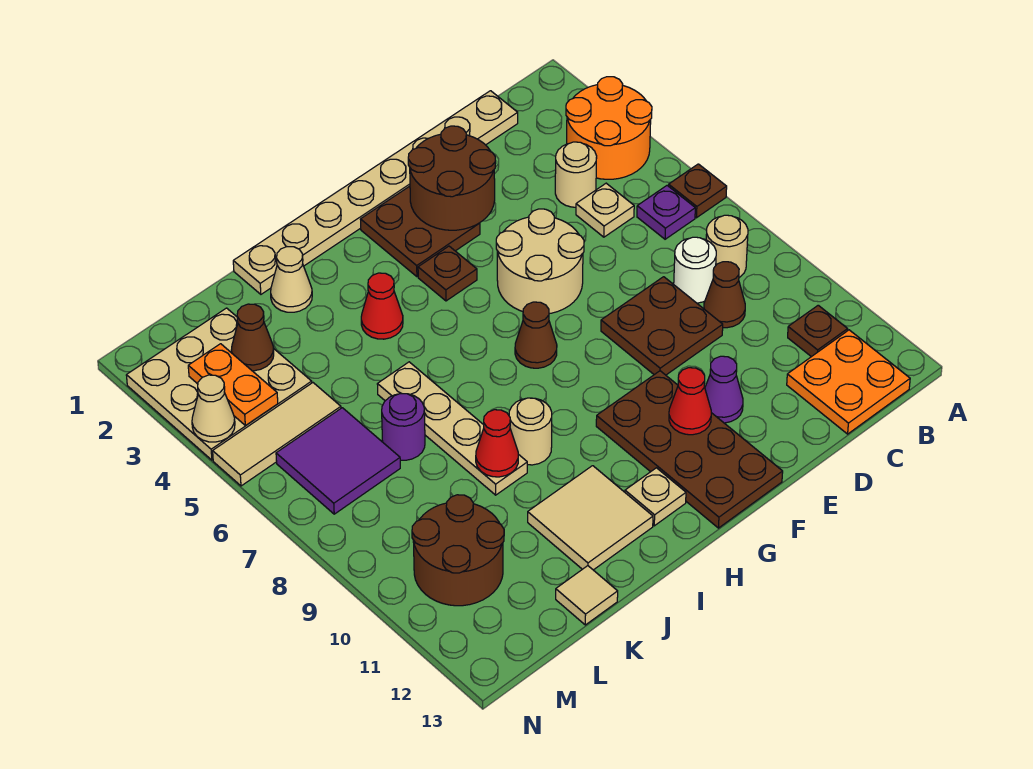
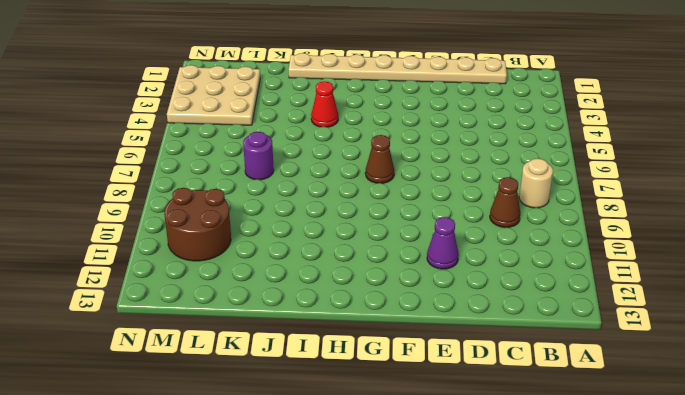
none -> orange round brick A3:B4 level 1
none -> brown plate A6 level 1
none -> purple plate B6 level 1
none -> brown plate B11 level 1

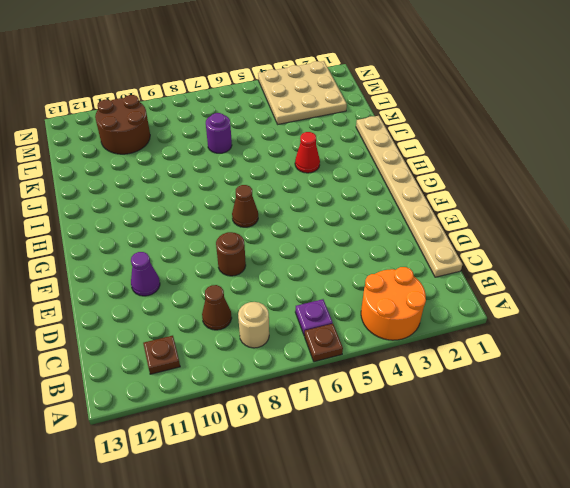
brown round brick E8 level 1 -> brown plate D8:E9 level 1
none -> orange plate B12:C13 level 1
none -> tan round brick C4 level 1
none -> tan plate C5 level 1
none -> white round brick C8 level 1

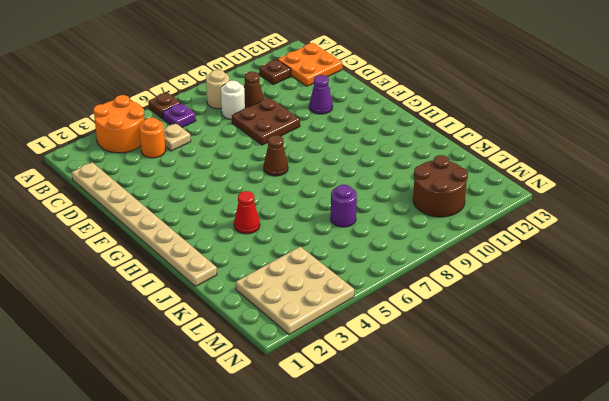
orange round brick C4 level 1 -> tan round brick C4 level 1
none -> tan round brick E5:F6 level 1
none -> brown plate F2:G3 level 1
none -> brown plate F10:G13 level 1
none -> brown plate G4 level 1

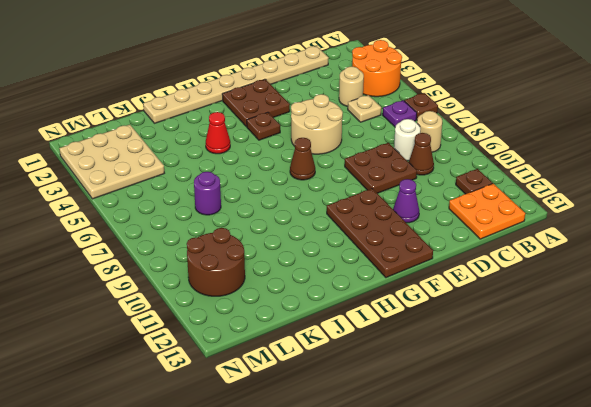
none -> tan plate H12 level 1
none -> tan round brick I9 level 1
none -> tan tile I11:J12 level 1
none -> tan cone J2 level 1

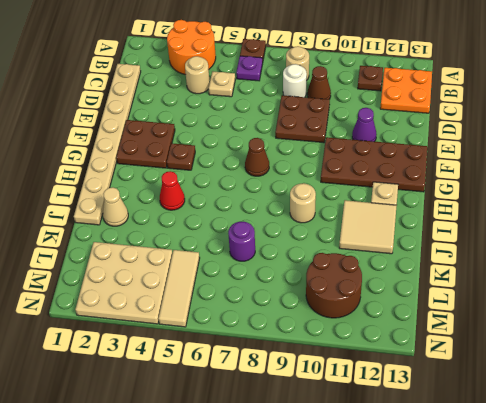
none -> tan round brick E5:F6 level 1
none -> tan plate J6:J9 level 1
none -> tan tile K13 level 1
none -> purple tile L6:M7 level 1

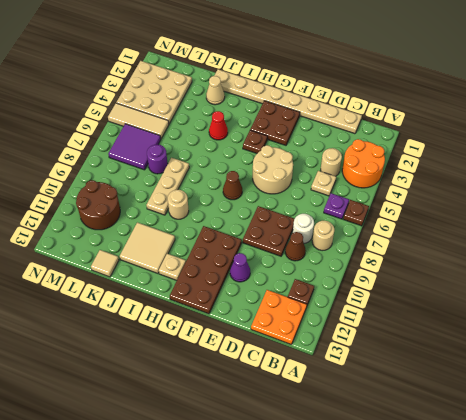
tan plate J7:J9 level 1 -> tan plate J6:J9 level 1
none -> brown round brick E2:F3 level 2
none -> red cone F11 level 2
none -> red cone J9 level 2
none -> brown cone L3 level 2

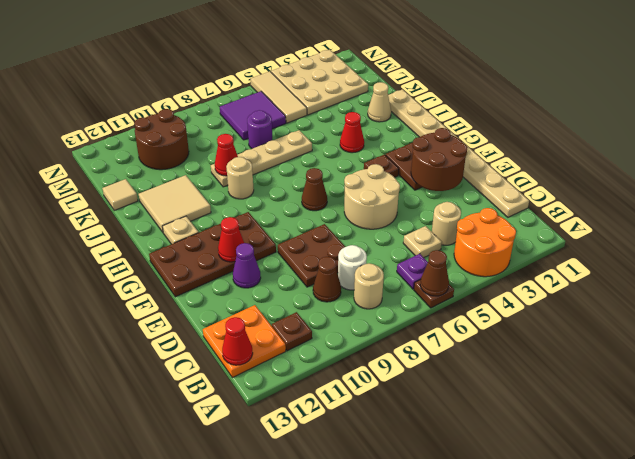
brown cone A6 level 2 -> brown cone L3 level 2
red cone B13 level 2 -> none
none -> orange plate M3:M4 level 2
none -> tan cone N4 level 2

